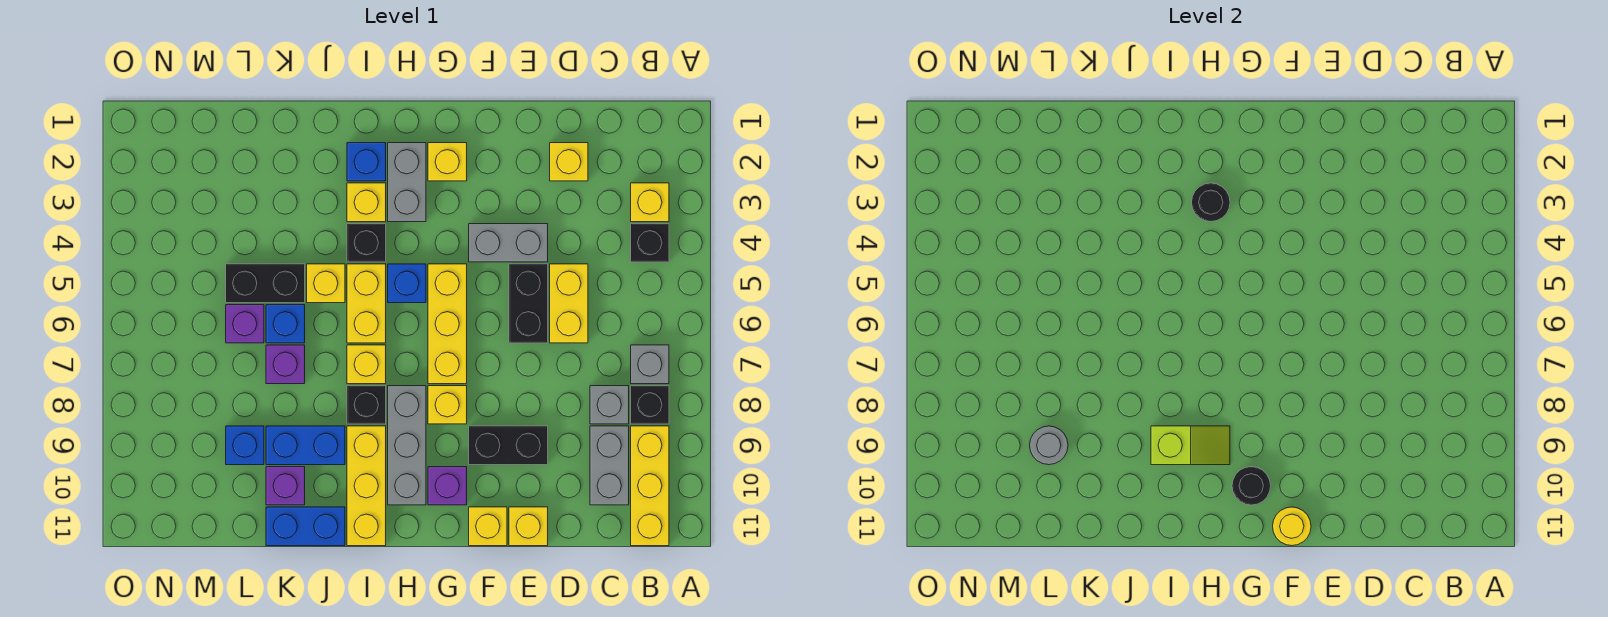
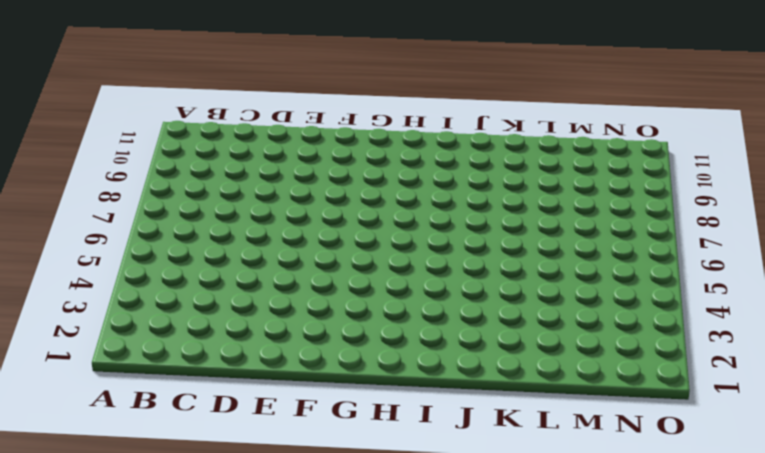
none -> yellow brick B3 level 1
none -> black brick B4 level 1
none -> grey brick B7 level 1
none -> black brick B8 level 1

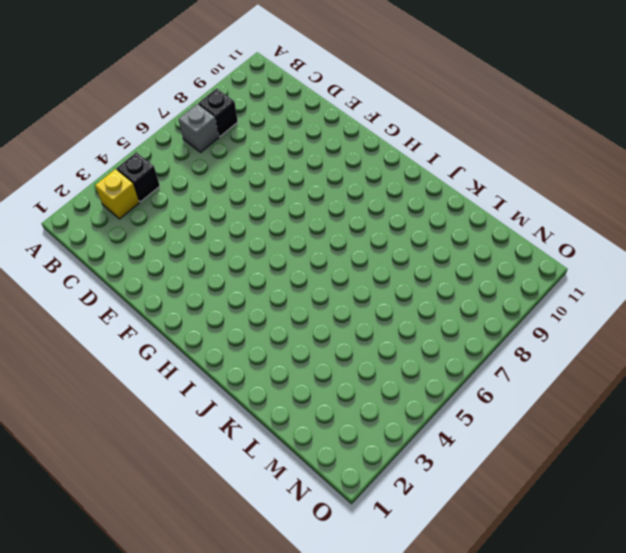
none -> yellow brick B9:B11 level 1
none -> grey brick C8 level 1
none -> grey brick C9:C10 level 1
none -> yellow brick D2 level 1

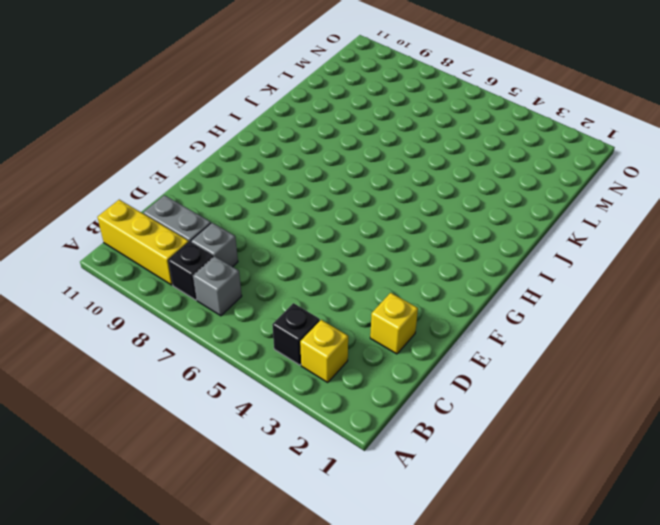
none -> yellow brick D5:D6 level 1
none -> grey brick E4:F4 level 1
none -> black brick E5:E6 level 1
none -> black brick E9:F9 level 1

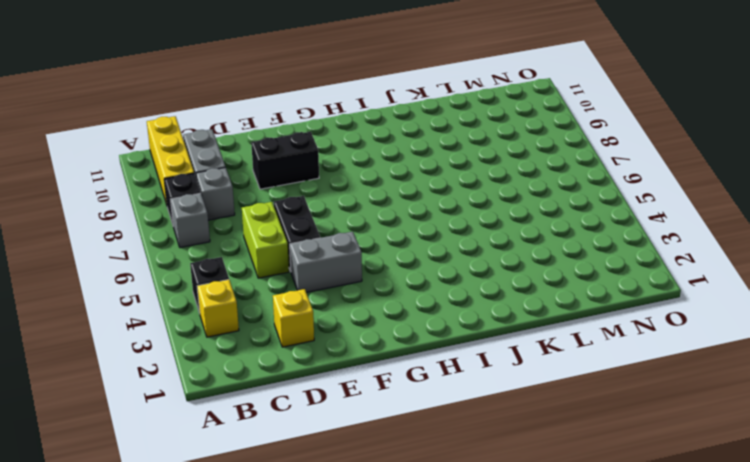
lime brick D5:D6 level 1 -> yellow brick D5:D6 level 1
none -> yellow brick E11 level 1
none -> yellow brick F11 level 1
none -> yellow brick G2 level 1
none -> yellow brick G5:G7 level 1

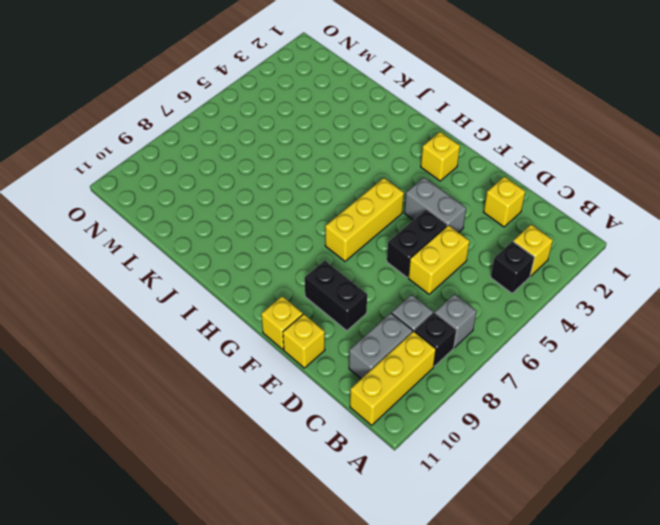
none -> yellow brick G8 level 1
none -> purple brick G10 level 1
none -> grey brick H2:H3 level 1
none -> blue brick H5 level 1

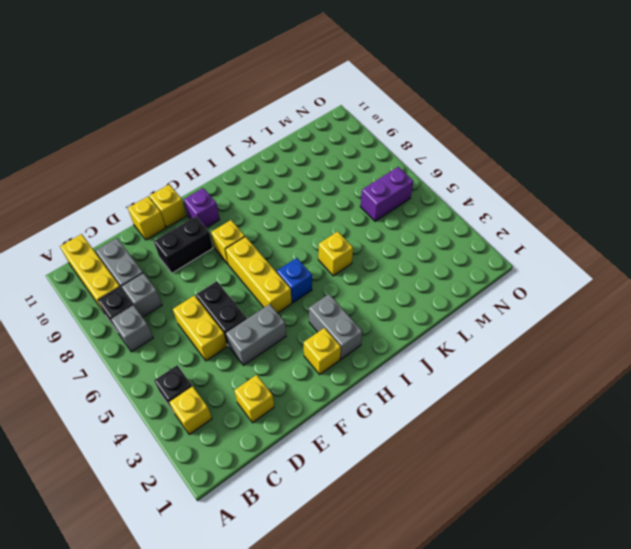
purple brick M6:N6 level 1 -> none
none -> grey brick H8:H10 level 1
none -> blue brick I2 level 1
none -> yellow brick I3 level 1
none -> black brick I4 level 1

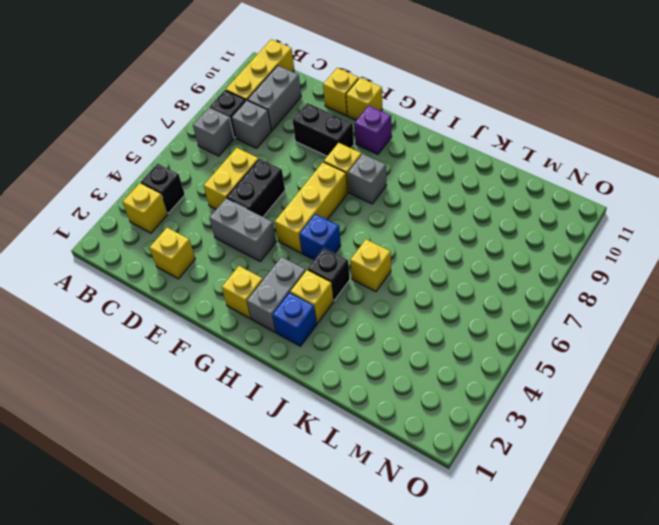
grey brick H8 level 1 -> grey brick H8:H10 level 1
none -> yellow brick I5:I6 level 1
none -> yellow brick I7 level 1
none -> black brick I8 level 1
none -> yellow brick I9:I11 level 1

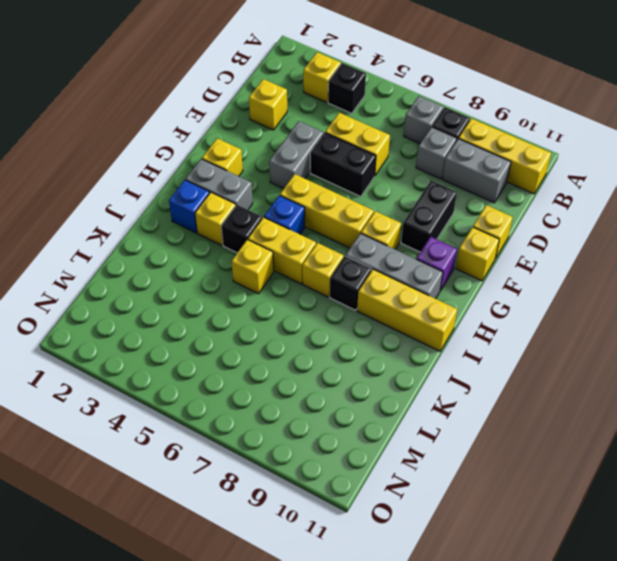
none -> blue brick J9:K9 level 1
none -> blue brick J11:K11 level 1
none -> black brick K5:L5 level 1
none -> blue brick K6 level 1

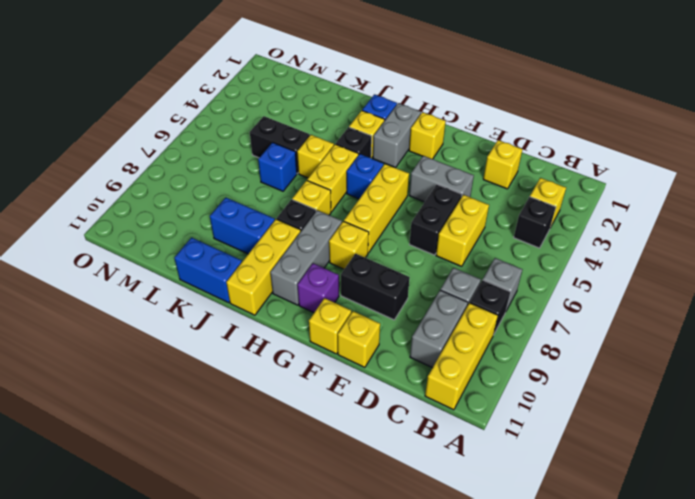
none -> purple brick K7 level 1
none -> purple brick K10 level 1
none -> purple brick L6 level 1
none -> blue brick L9 level 1

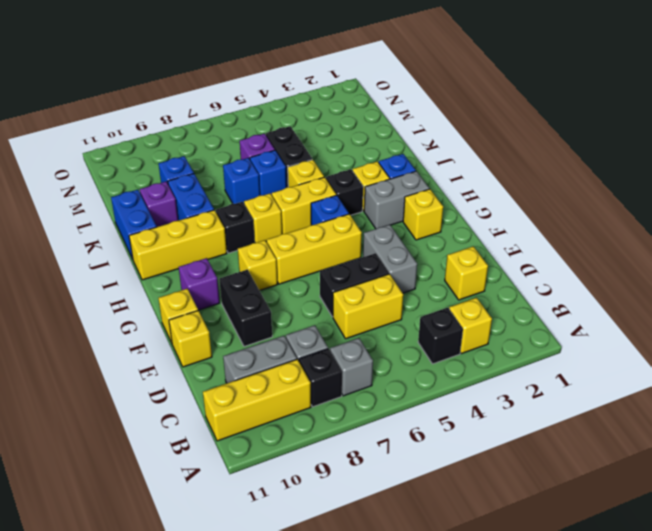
blue brick K7 level 1 -> purple brick K7 level 1
none -> grey brick H8:H10 level 1
none -> yellow round brick F11 level 2
none -> black round brick G10 level 2
none -> black round brick H3 level 2

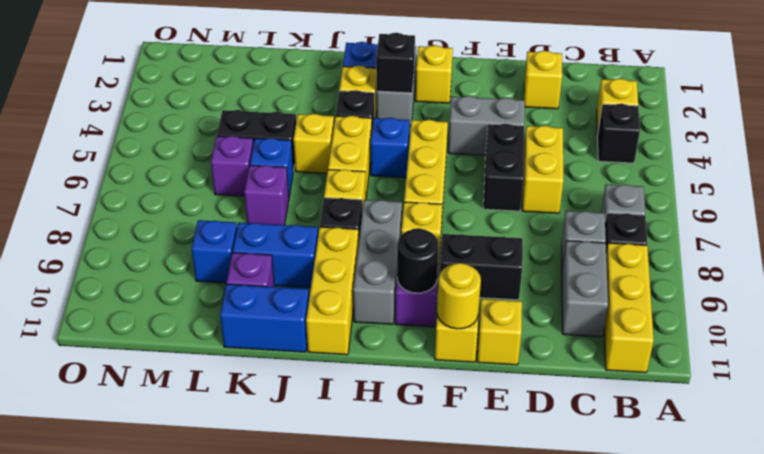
black brick H3 level 2 -> black round brick H3 level 2
none -> lime slope H9:I9 level 2 top I
none -> grey round brick L9 level 2

